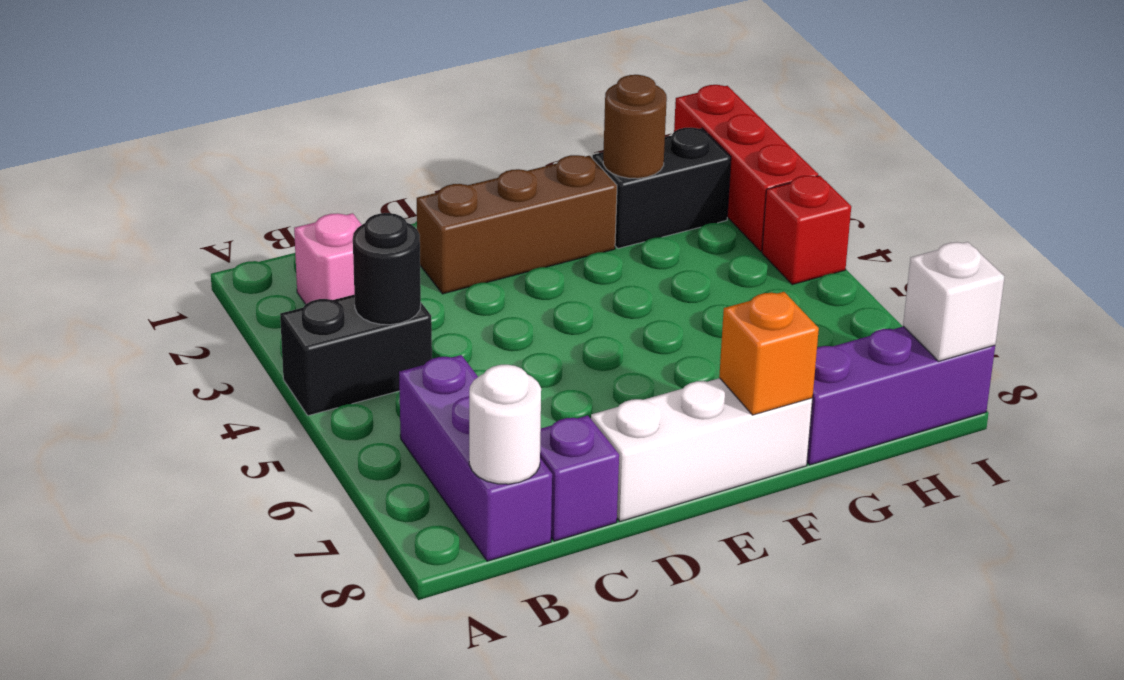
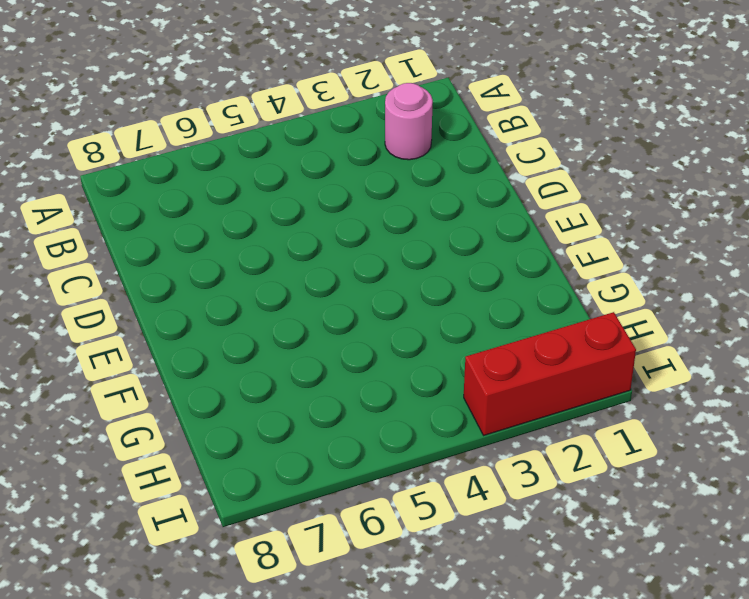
pink round brick B2 level 1 -> pink brick B2 level 1
none -> black brick A4:B4 level 1
none -> purple brick B6:B8 level 1
none -> purple brick C8 level 1

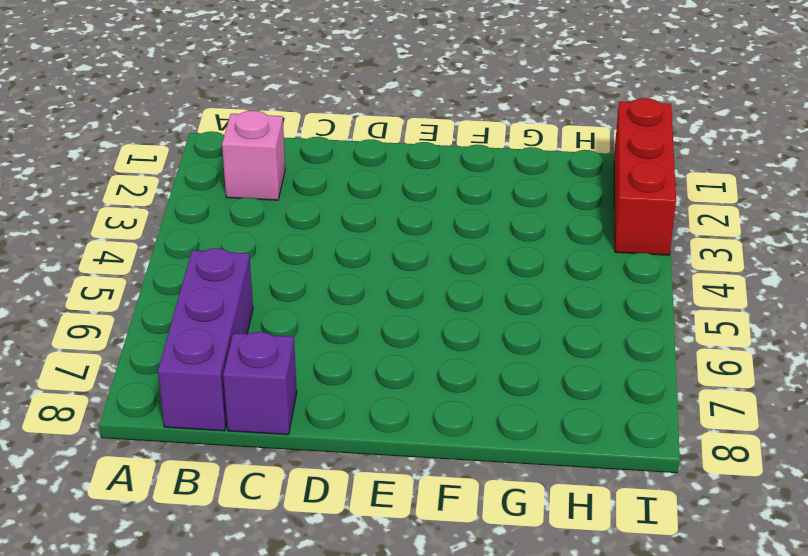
none -> black brick A4:B4 level 1
none -> brown brick D2:F2 level 1
none -> white brick D8:F8 level 1

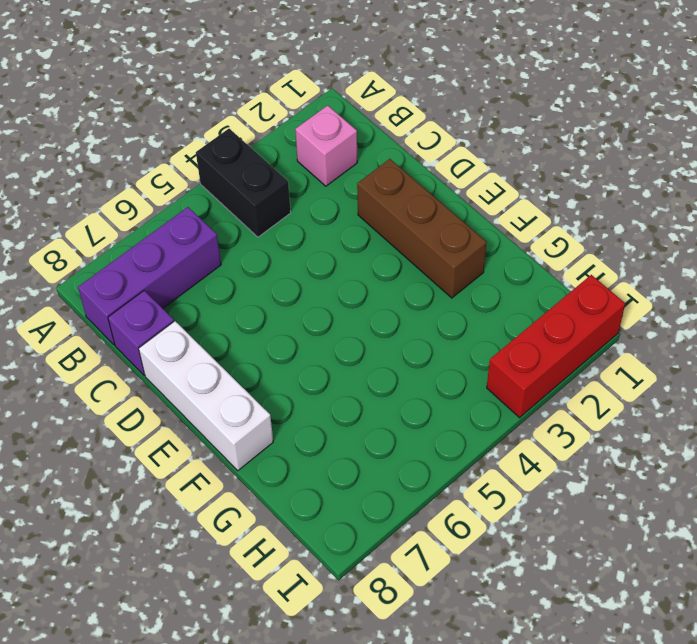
none -> black brick G2:H2 level 1
none -> purple brick G8:I8 level 1
none -> red brick I4 level 1

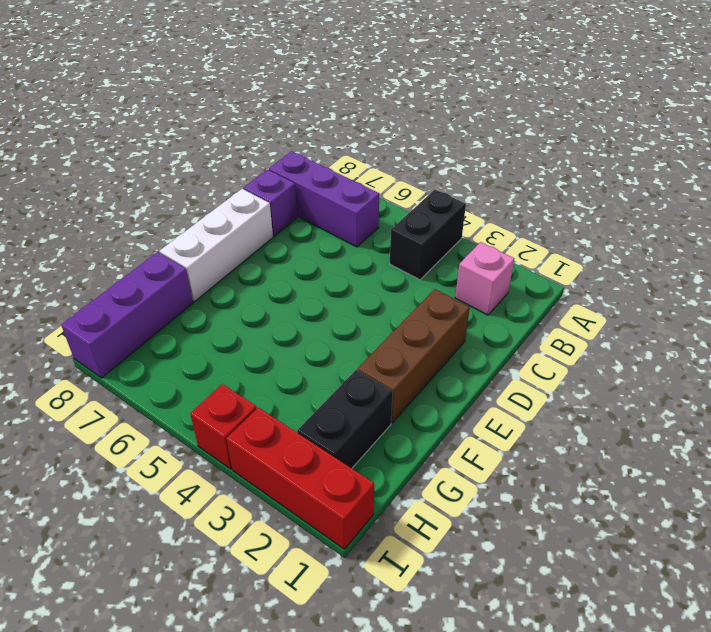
none -> black round brick B4 level 2
none -> white round brick B8 level 2
none -> orange brick F8 level 2

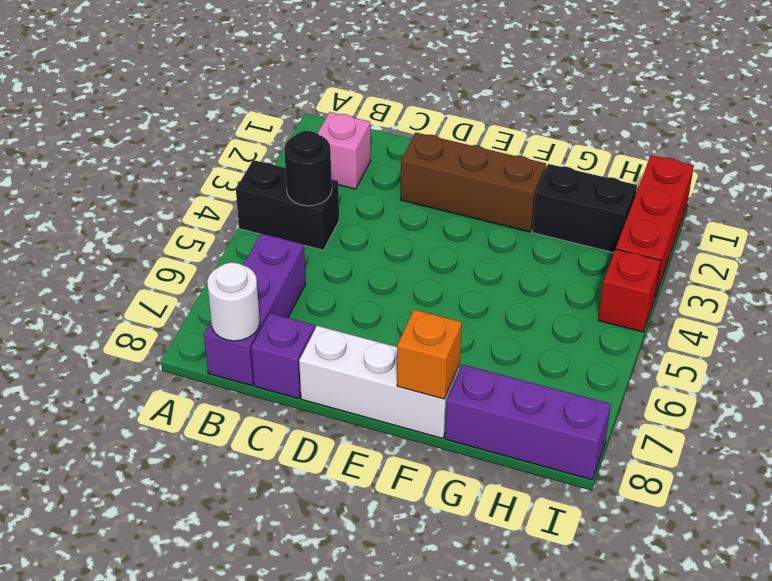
none -> brown round brick G2 level 2
none -> white brick I8 level 2

